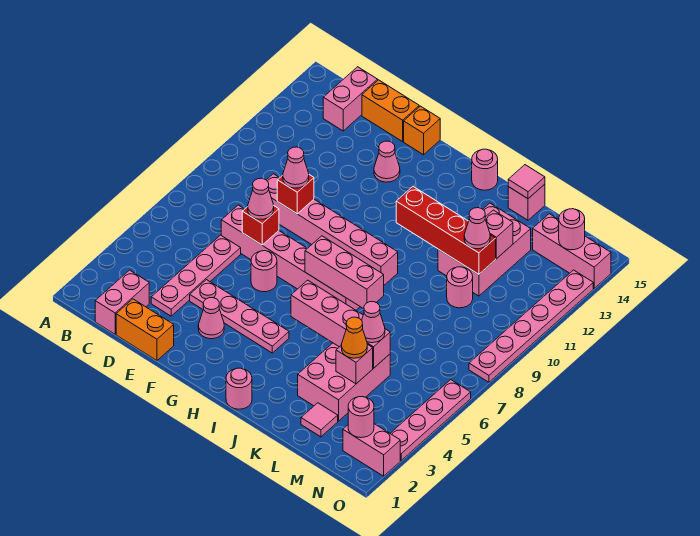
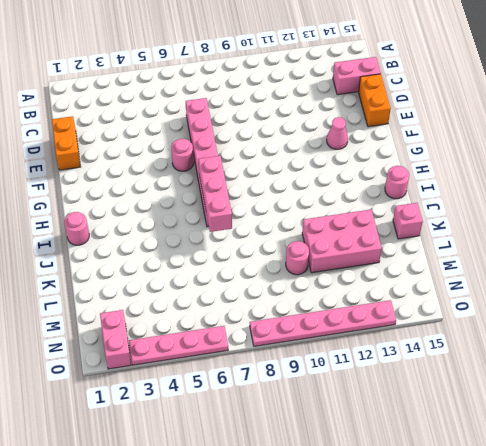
none -> pink brick C1:C2 level 1
none -> pink plate D3:D6 level 1
none -> pink brick D9:I9 level 1
none -> pink plate E4:H4 level 1

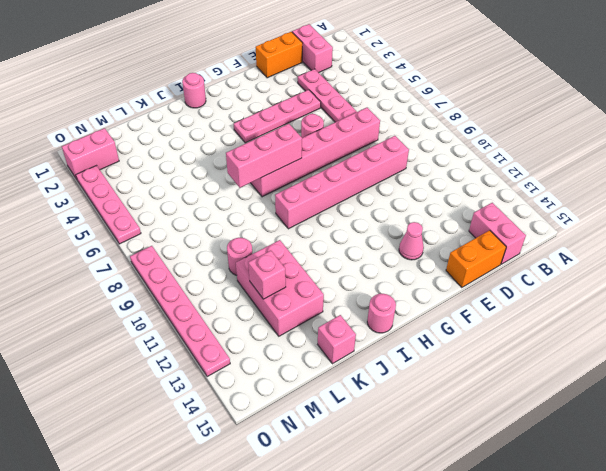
none -> pink cone F3 level 1
none -> orange brick F15 level 1
none -> pink brick K3:L5 level 1
none -> pink tile L2 level 1

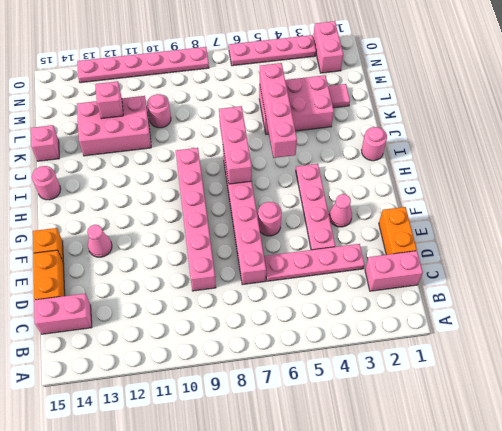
none -> pink brick M14:O14 level 1
none -> red brick E7 level 2
none -> red brick E9 level 2
none -> red brick I11:L11 level 2

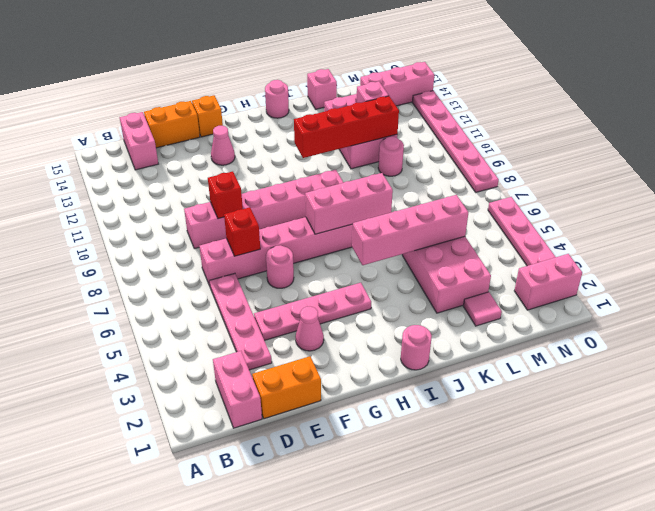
none -> pink tile K15 level 2
none -> pink brick L4 level 2
none -> pink round brick N2 level 2
none -> pink round brick N14 level 2

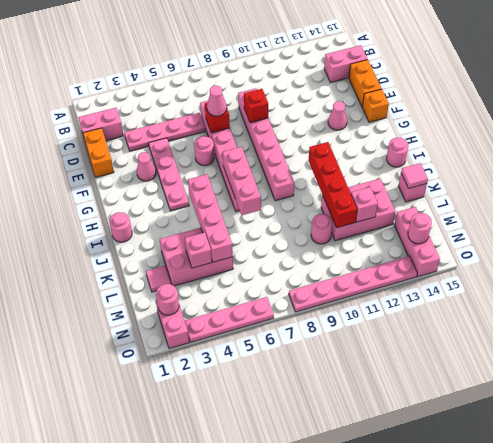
none -> pink cone E9 level 3
none -> orange cone L4 level 3
none -> pink cone L5 level 3
none -> pink cone L11 level 3

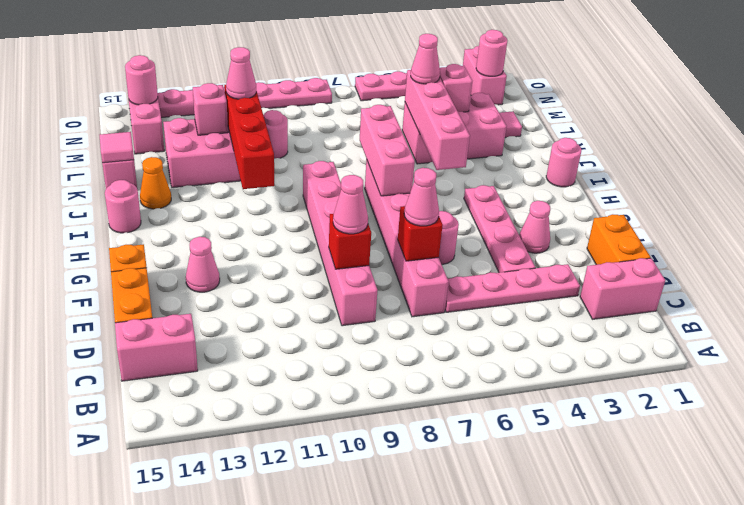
orange cone J14 level 1 -> orange cone L4 level 3

